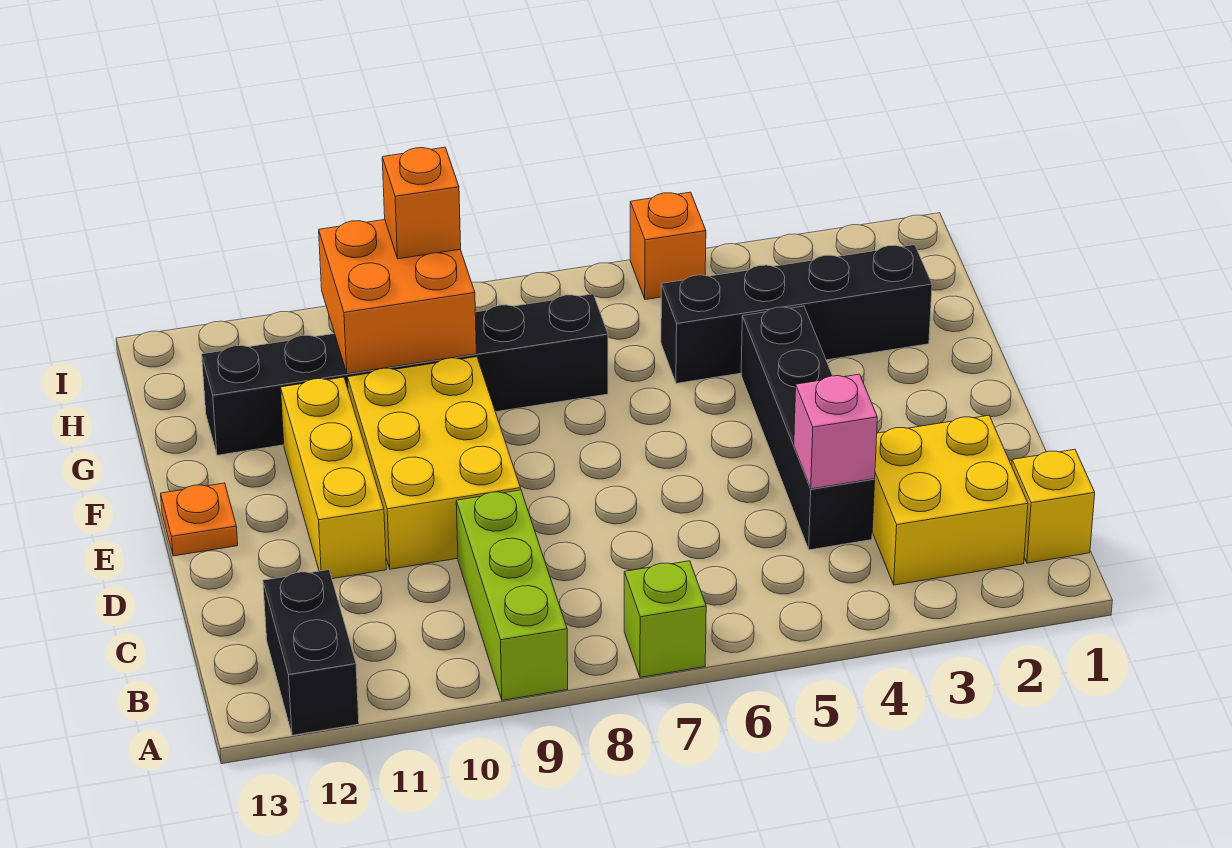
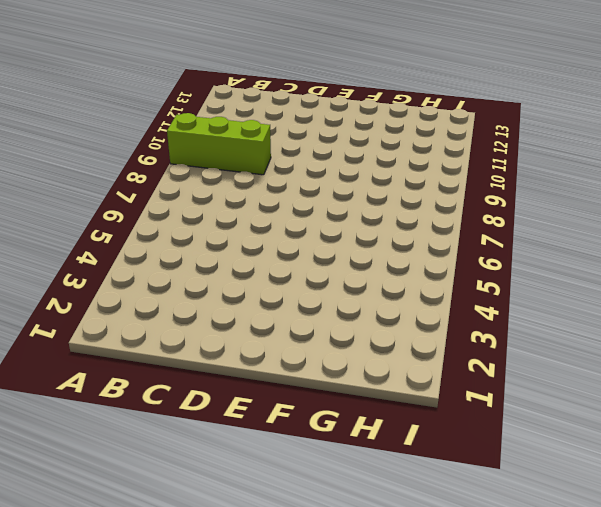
none -> lime brick A7 level 1
none -> black brick A12:B12 level 1
none -> yellow brick B1 level 1

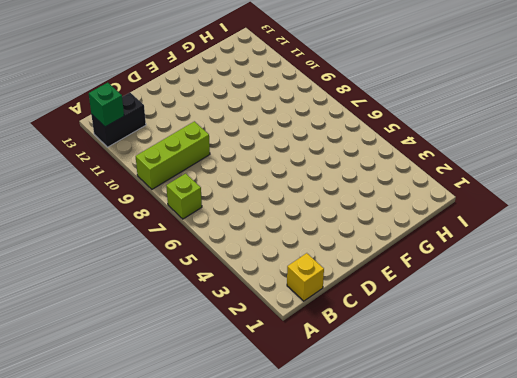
green brick A12 level 2 -> none
none -> yellow brick B2:C3 level 1
none -> black brick C4:F4 level 1
none -> yellow brick D9:F10 level 1

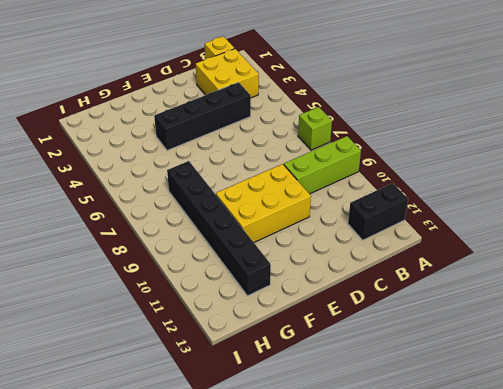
none -> yellow brick D11:F11 level 1
none -> orange plate E13 level 1
none -> black brick G2:G5 level 1

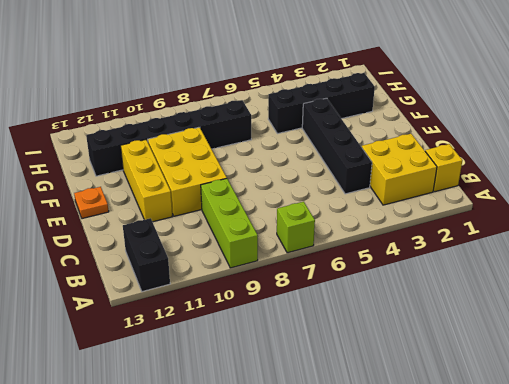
none -> orange brick I5 level 1
none -> pink brick C4 level 2
none -> orange brick G9:H10 level 2

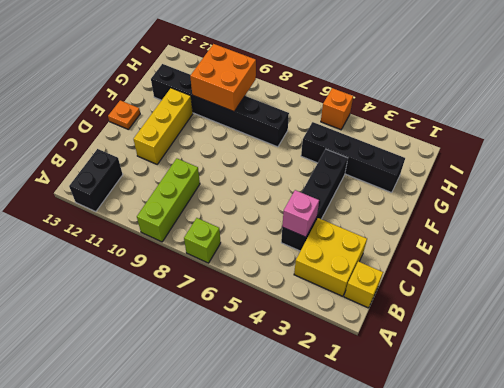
none -> yellow brick D9:F10 level 1
none -> orange brick H9 level 3

